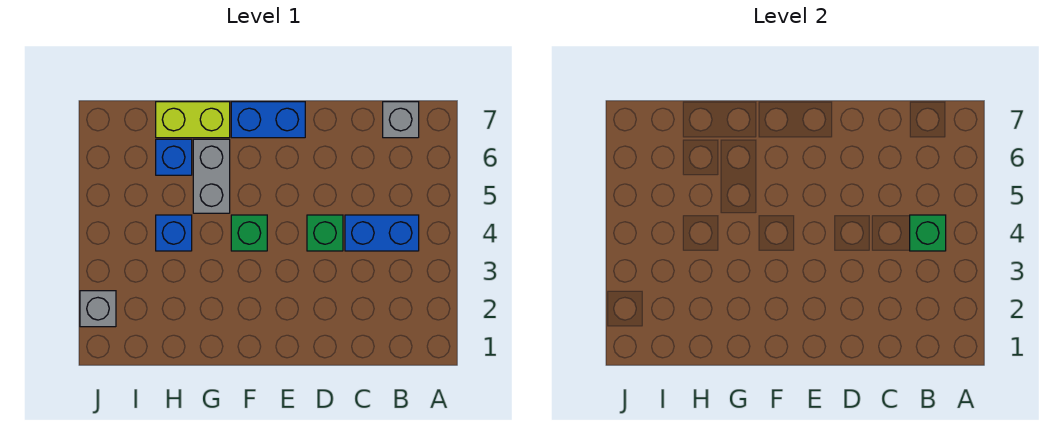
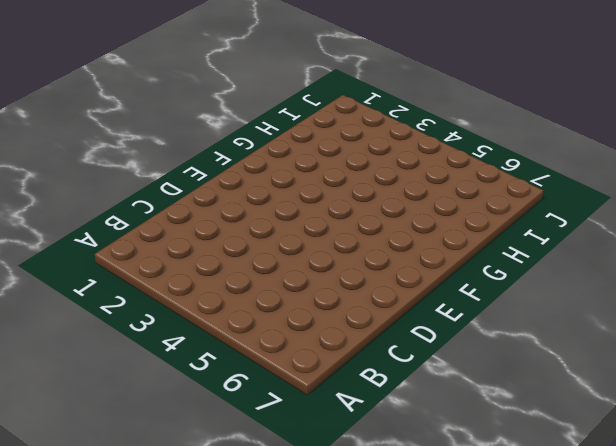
none -> blue brick B4:C4 level 1
none -> grey brick B7 level 1

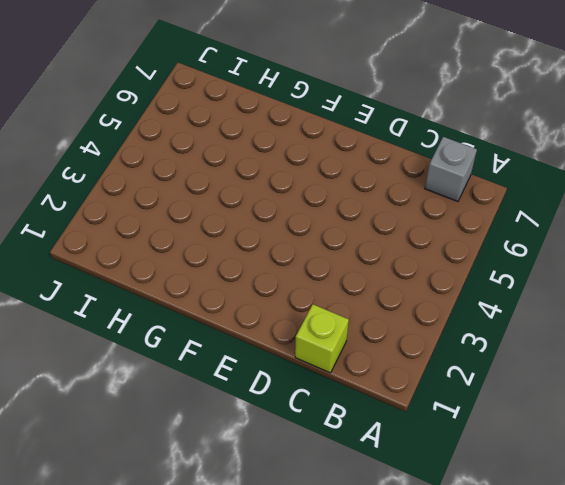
lime brick C1 level 1 -> none
none -> blue brick B4:C4 level 1
none -> green brick D4 level 1

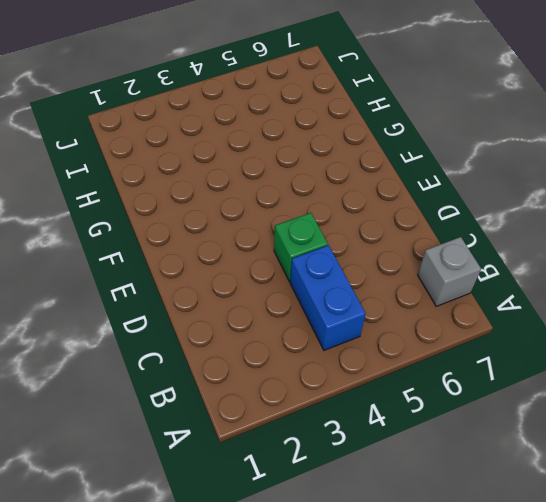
none -> blue brick E7:F7 level 1
none -> green brick F4 level 1

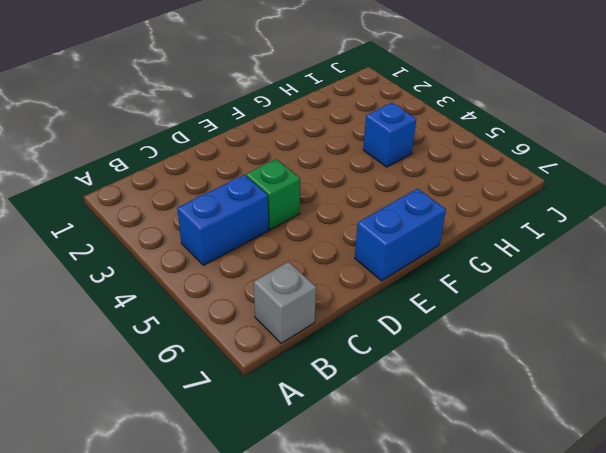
none -> green brick F4 level 1
none -> grey brick G5:G6 level 1

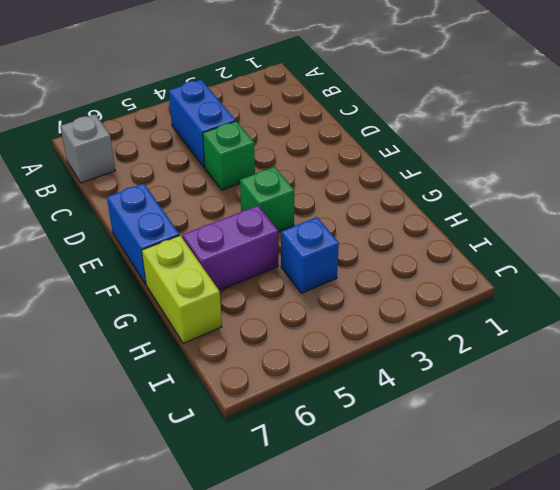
purple brick G5:G6 level 1 -> grey brick G5:G6 level 1
none -> blue brick H6 level 1
none -> grey brick J2 level 1

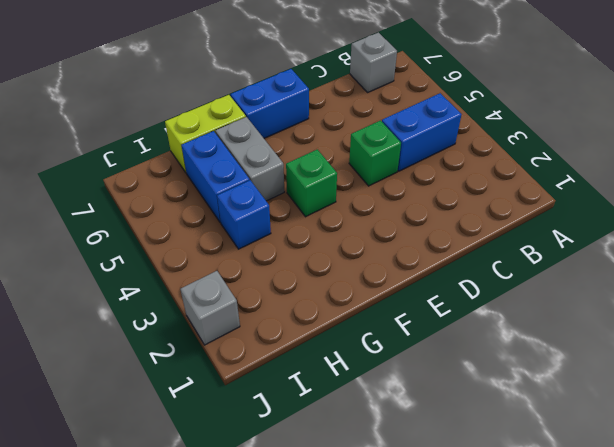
blue brick H5:H6 level 1 -> blue brick H6 level 1
none -> green brick B4 level 2

